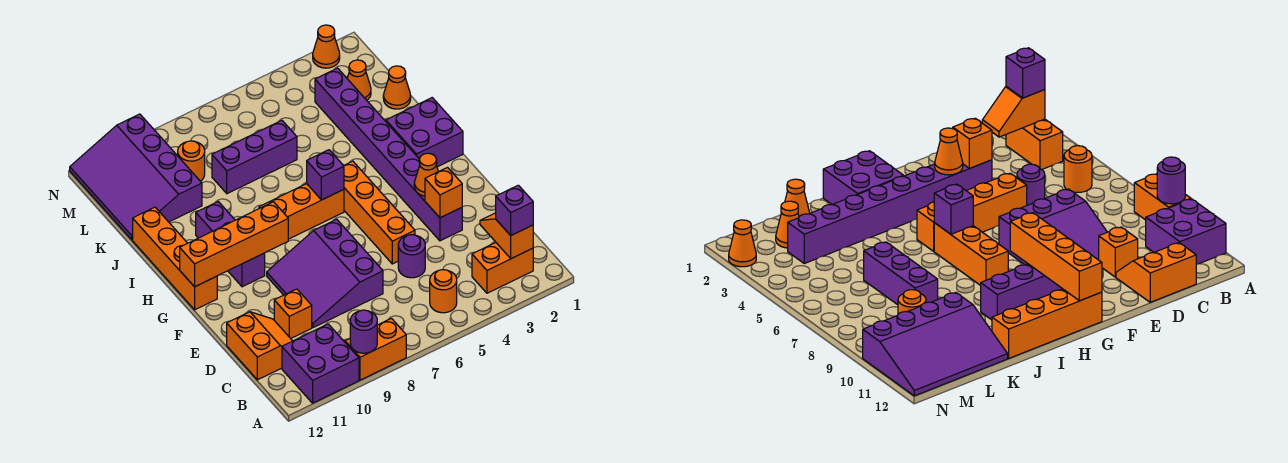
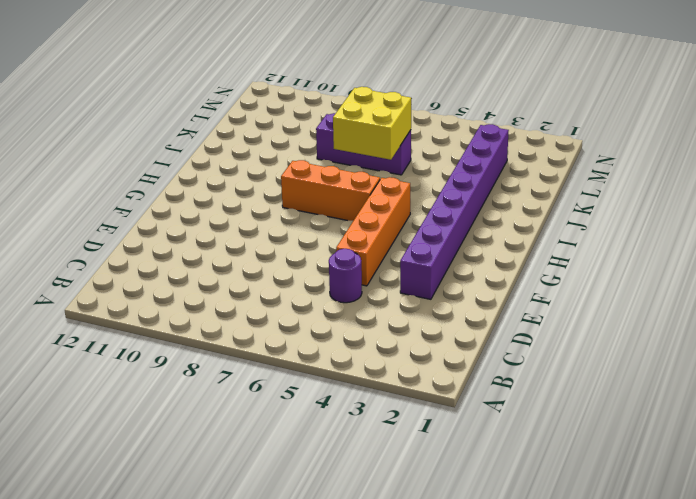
yellow brick J6:K7 level 2 -> none
none -> orange brick A8:A9 level 1
none -> purple brick A10:B11 level 1
none -> orange brick B2:B3 level 1

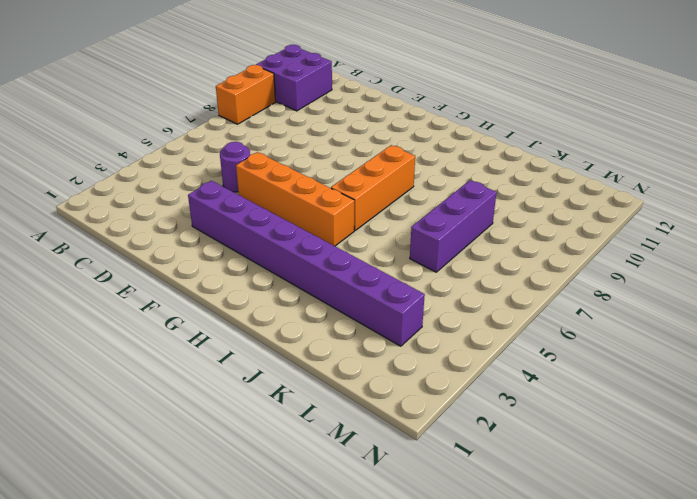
none -> orange brick B2:B3 level 1
none -> orange round brick B5 level 1
none -> orange slope C11:D12 level 1 top 12

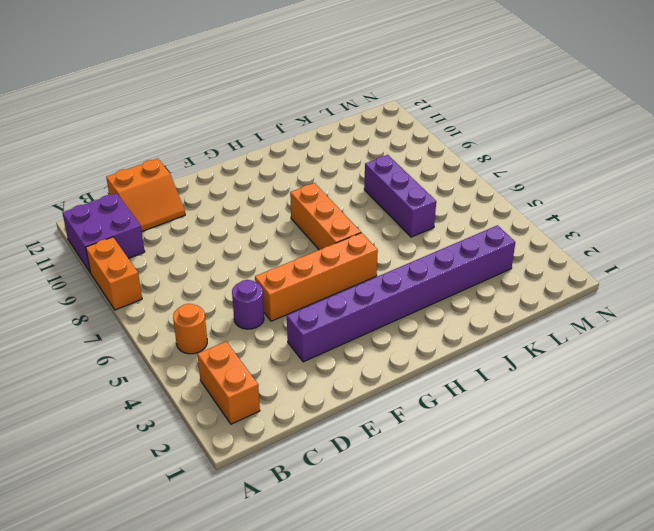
none -> purple slope D7:F9 level 1 top 7
none -> orange brick D10 level 1
none -> purple brick G10:I10 level 1

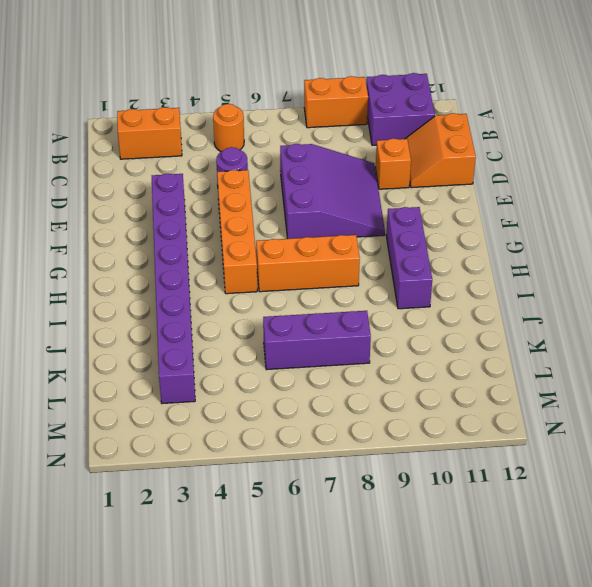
none -> orange brick G12:J12 level 1
none -> purple brick H1:I2 level 1
none -> orange cone K1 level 1

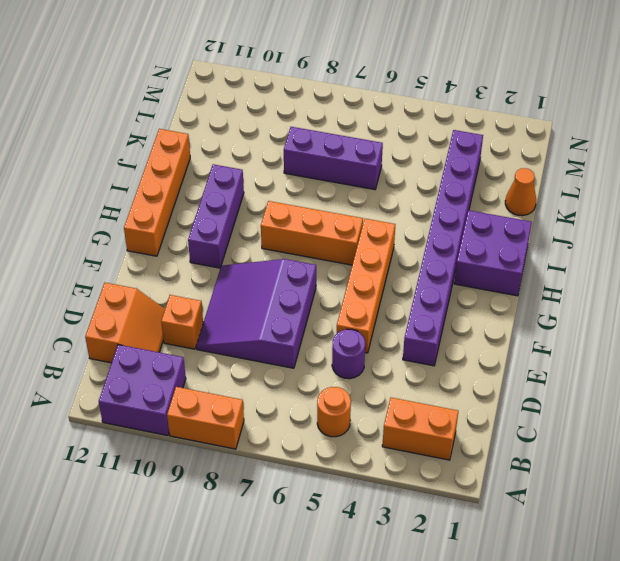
none -> purple slope K10:N12 level 1 top 10
none -> orange cone L2 level 1
none -> orange round brick L9 level 1

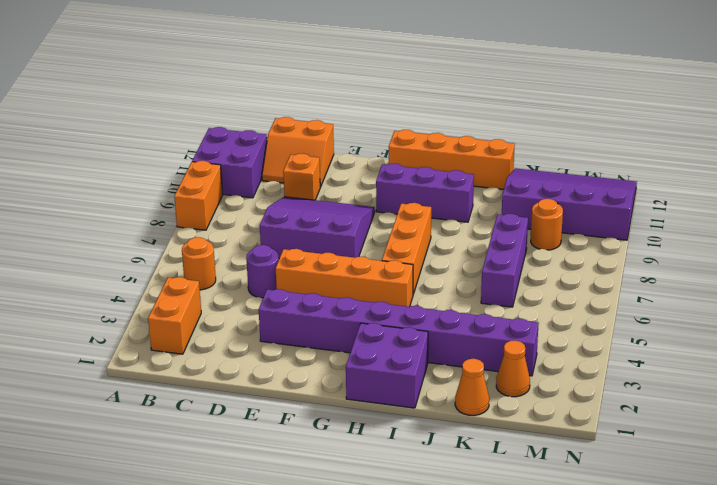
none -> orange cone N2 level 1
none -> purple round brick A9 level 2
none -> orange slope B2:C2 level 2 top B

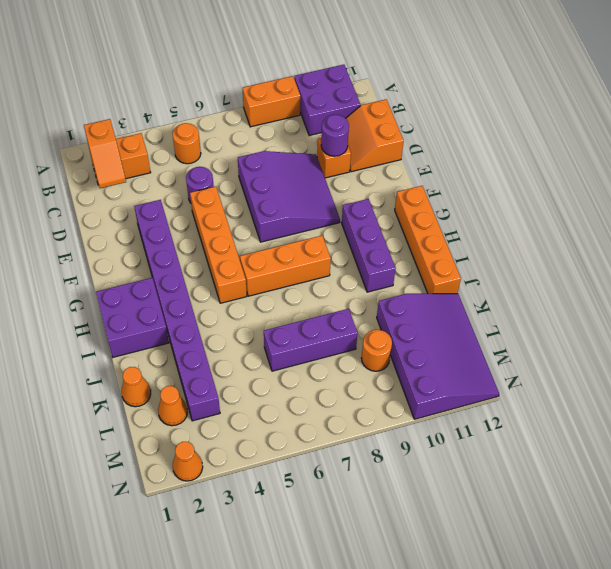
purple round brick D10 level 2 -> purple round brick A9 level 2
none -> orange brick E3 level 2
none -> orange cone F3 level 2
none -> orange brick G9:G12 level 2

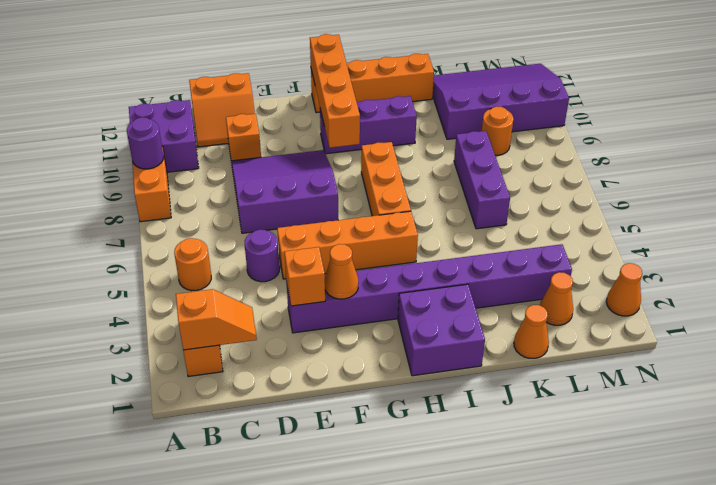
none -> purple brick H6 level 2
none -> purple brick B2 level 3

